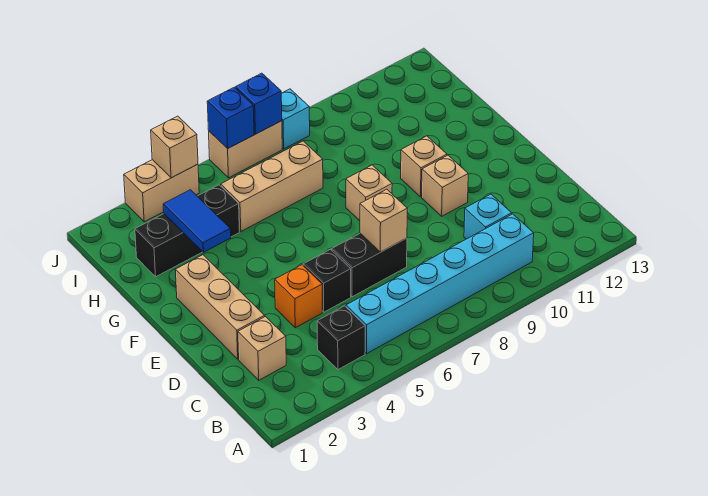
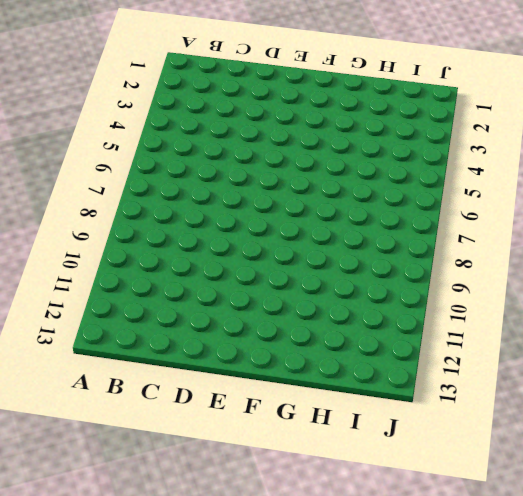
none -> black brick B4 level 1
none -> cyan brick B5:B10 level 1
none -> tan brick C2 level 1

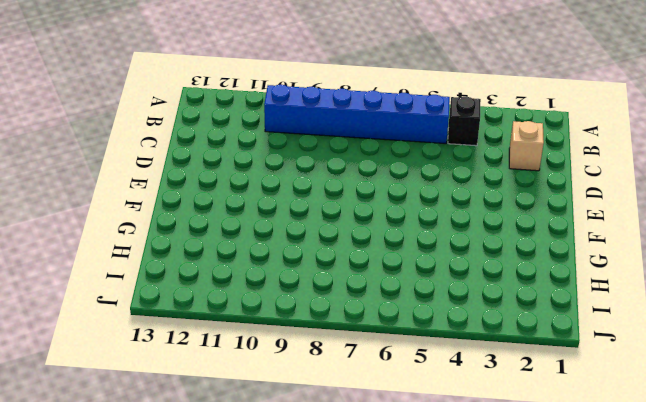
blue brick B5:B10 level 1 -> cyan brick B5:B10 level 1
none -> cyan brick C10 level 1
none -> tan brick D2:F2 level 1
none -> orange brick D4 level 1

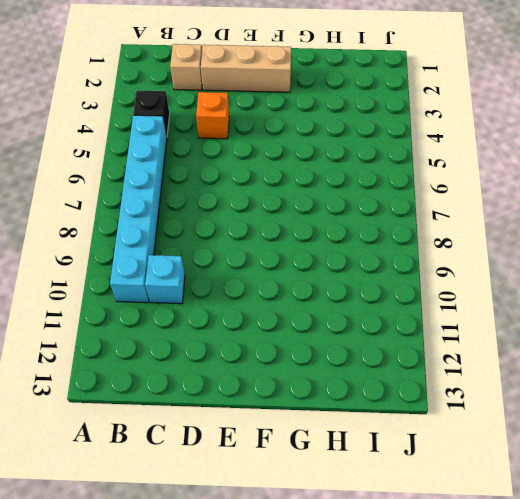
none -> black brick D5 level 1
none -> black brick D6:D7 level 1
none -> tan brick E10 level 1

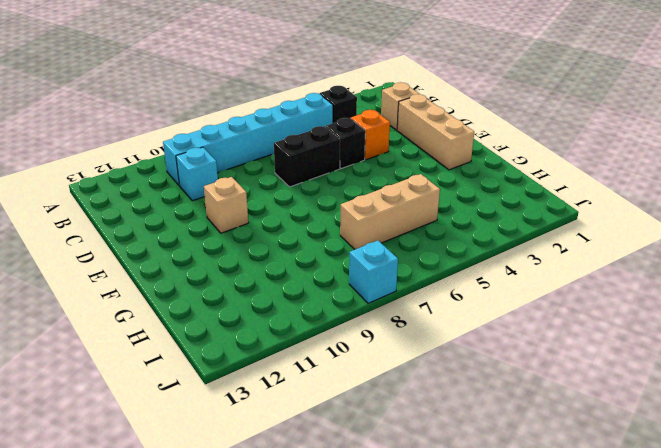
none -> tan brick F8 level 1
none -> tan brick F10 level 1
none -> black brick H2:H4 level 1

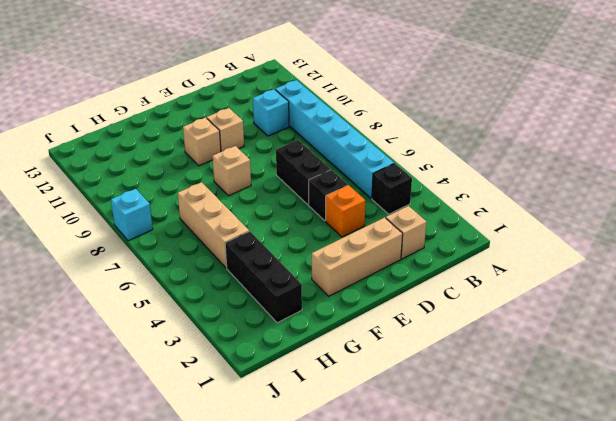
none -> tan brick J3:J4 level 1
none -> tan brick J6:J7 level 1
none -> tan brick D7 level 2

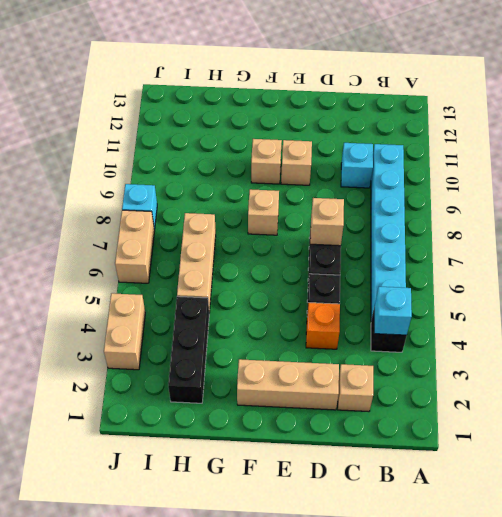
cyan brick B4 level 2 -> none
none -> blue tile G3:H3 level 2
none -> tan brick J4 level 2
none -> blue brick J6 level 2

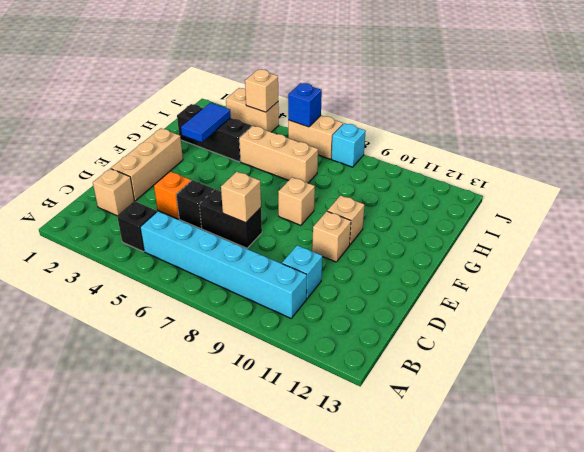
none -> blue brick J7 level 2

